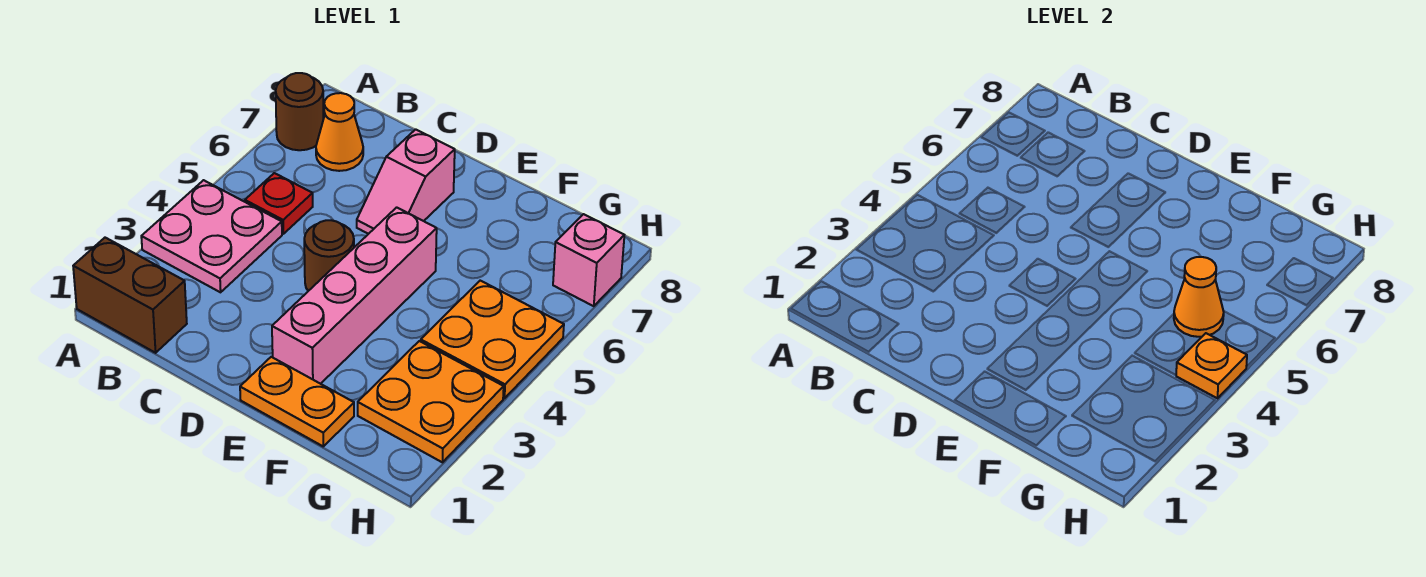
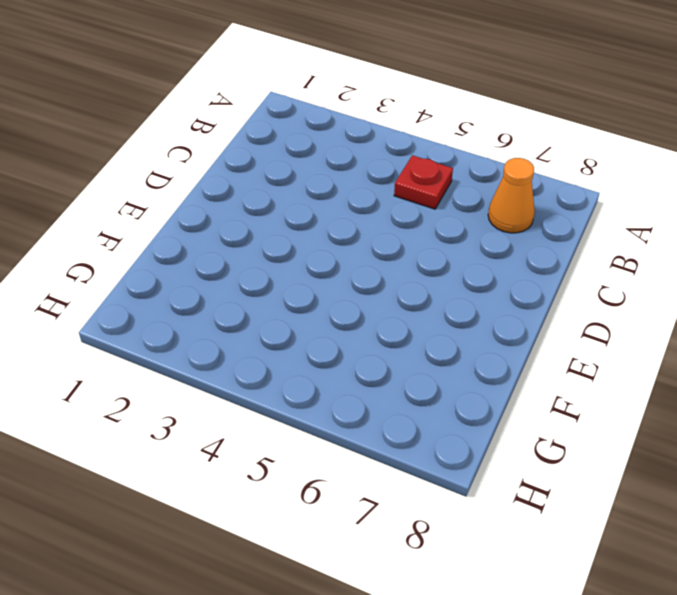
none -> brown brick A1:B1 level 1
none -> pink plate A3:B4 level 1
none -> brown round brick A7 level 1

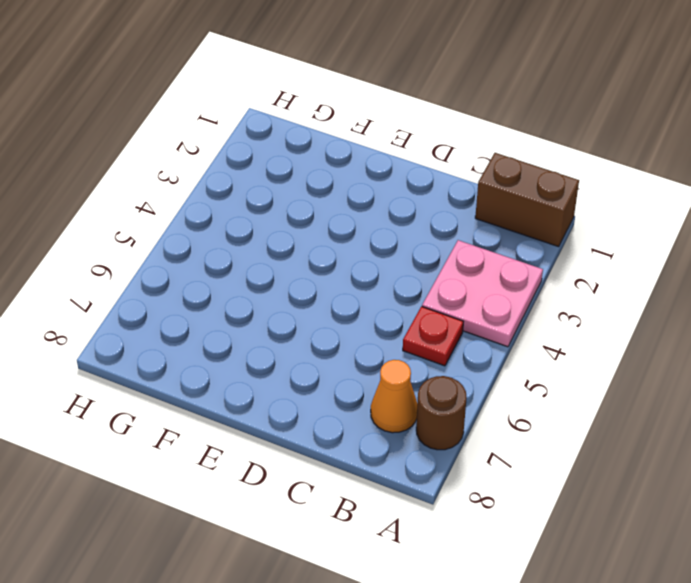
none -> brown round brick D4 level 1
none -> pink slope D6:D7 level 1 top 7
none -> orange plate E1:F1 level 1

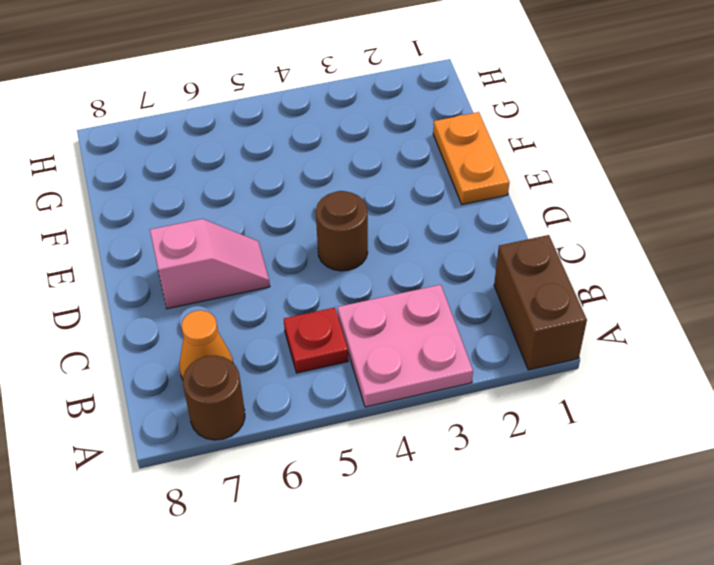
none -> pink brick E2:E5 level 1
none -> orange plate G2:H3 level 1
none -> orange plate G4:H5 level 1

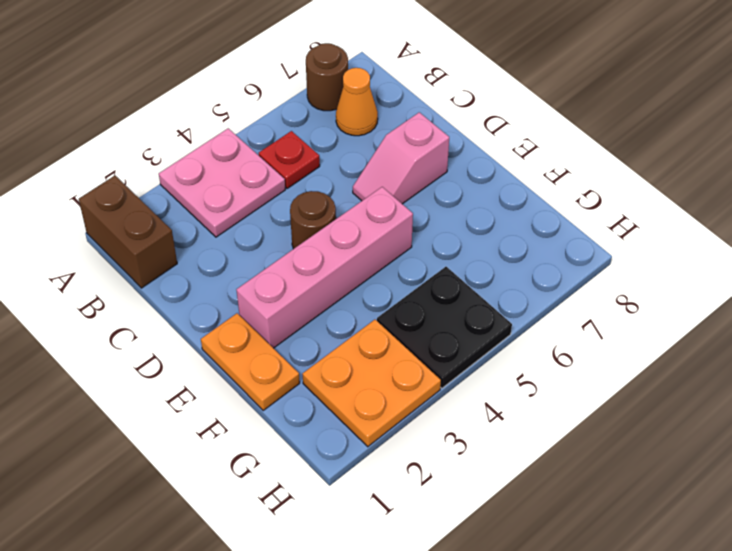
black plate G4:H5 level 1 -> orange plate G4:H5 level 1
none -> pink brick H7 level 1
none -> orange cone G5 level 2
none -> orange plate H4 level 2

